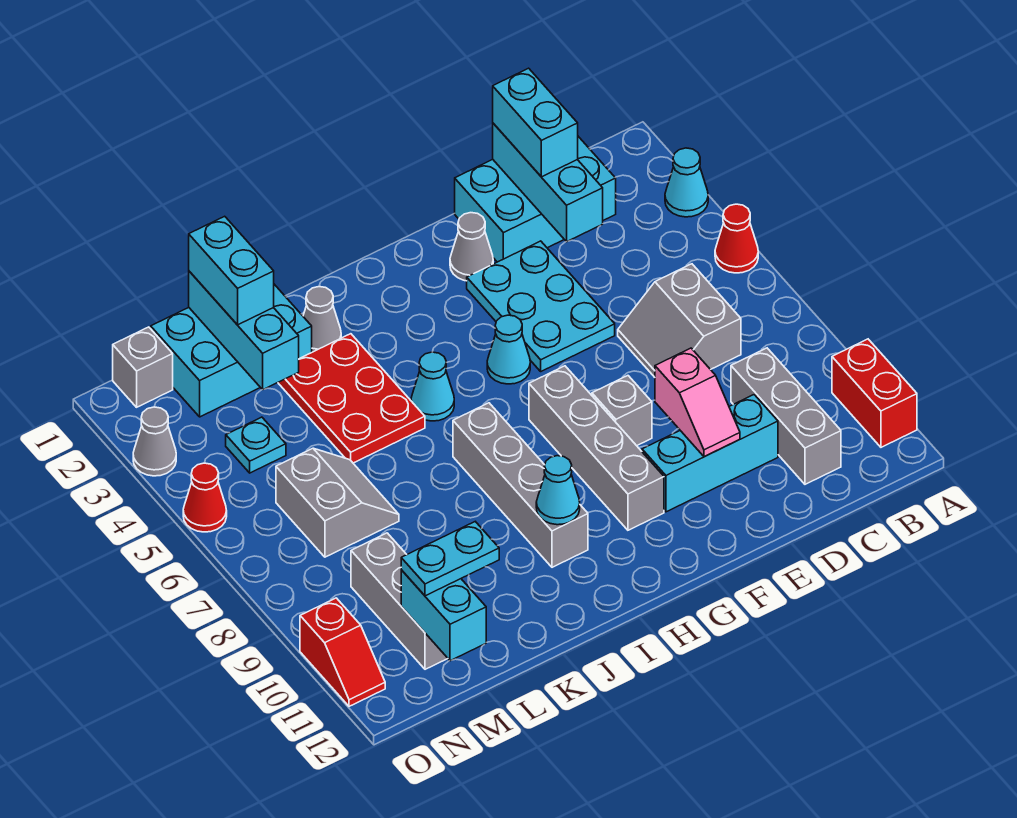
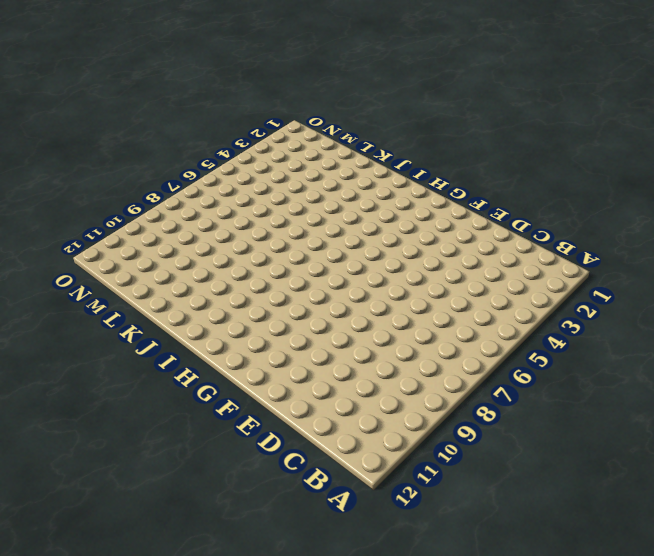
none -> cyan cone A3 level 1
none -> red cone A5 level 1
none -> red brick A10:A11 level 1
none -> cyan brick C1:E2 level 1

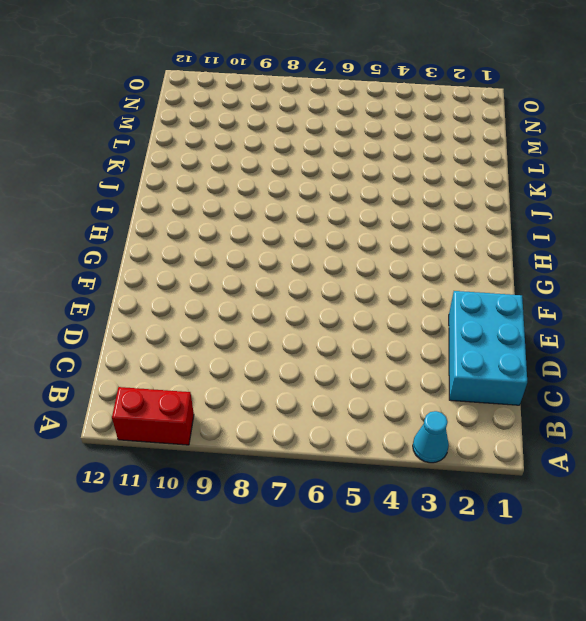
none -> red cone A5 level 1
none -> grey slope C6:D7 level 1 top C
none -> grey brick C9:C11 level 1
none -> cyan brick D10:F10 level 1

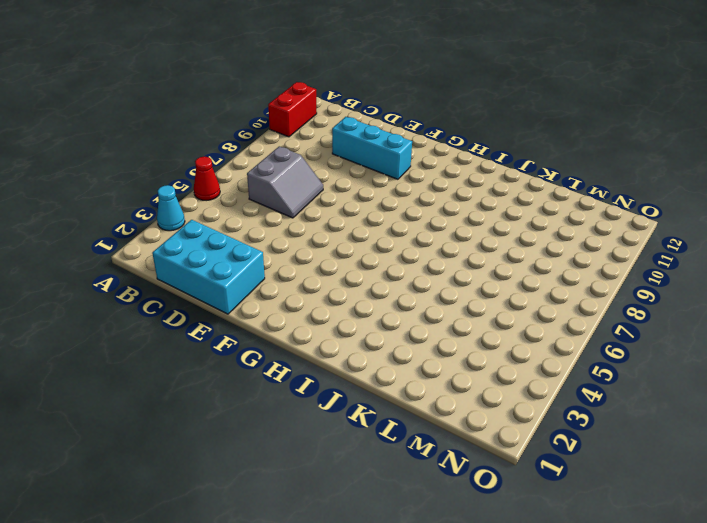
none -> grey brick C9:C11 level 1
none -> cyan plate E3:F5 level 1
none -> grey cone F2 level 1
none -> grey brick F8 level 1

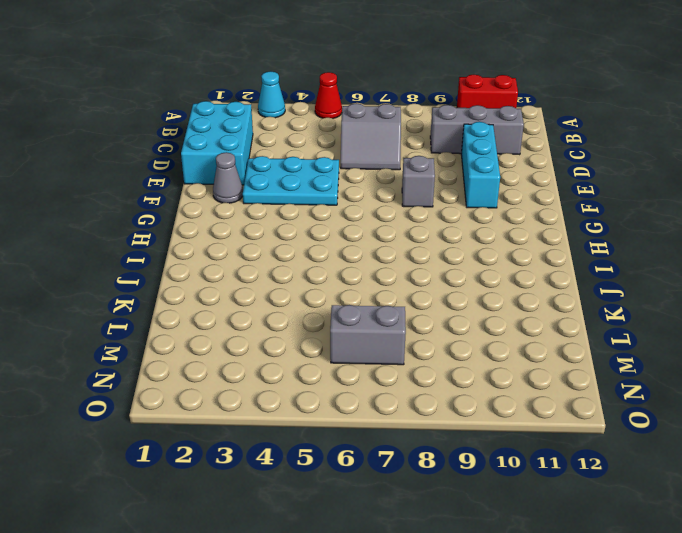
none -> cyan cone G5 level 1
none -> grey brick G7:G10 level 1
none -> cyan cone I5 level 1
none -> grey brick I7:I10 level 1

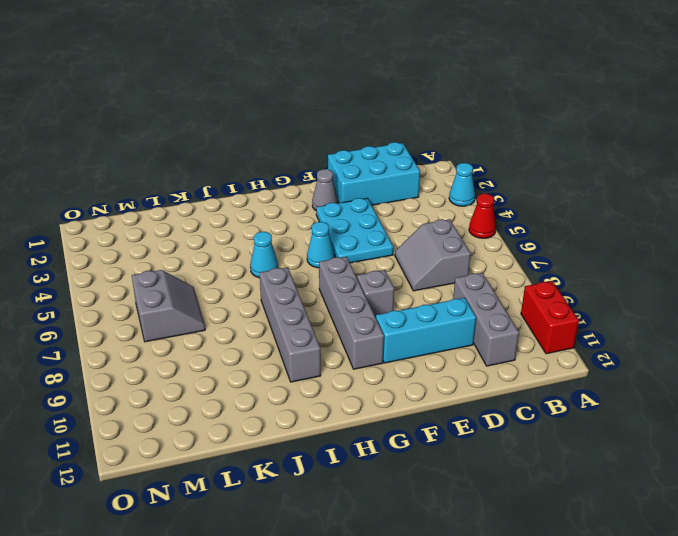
none -> grey cone J2 level 1
none -> red plate J3:K5 level 1
none -> cyan brick K1:M2 level 1
none -> cyan plate M4 level 1

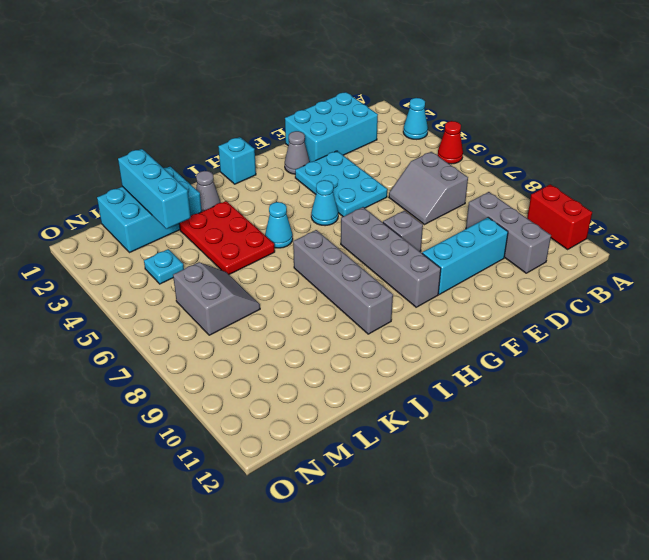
cyan brick H1 level 1 -> none
none -> grey brick M9:M11 level 1
none -> grey brick N1 level 1
none -> grey cone O3 level 1
none -> red cone O5 level 1

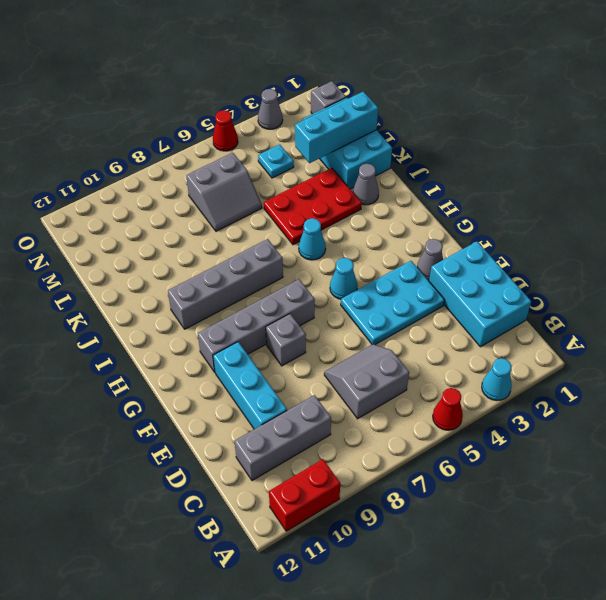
none -> grey brick M9:M11 level 1
none -> red slope O10:O11 level 1 top 10
none -> cyan brick D1:D3 level 2
none -> pink slope E9:E10 level 2 top 9

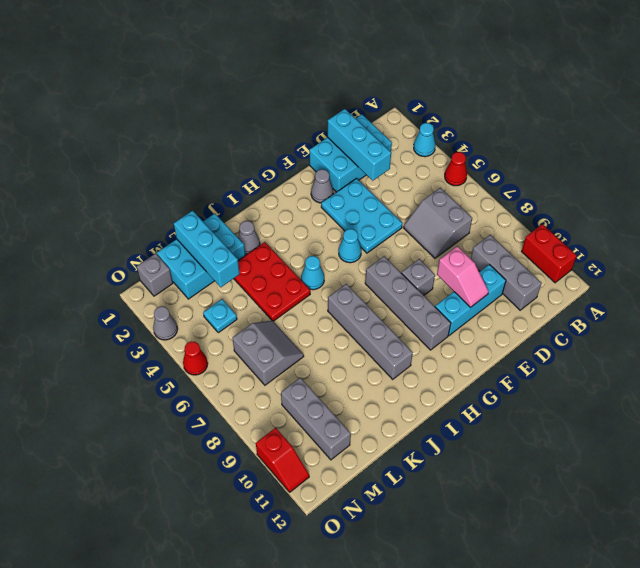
none -> cyan cone I10 level 2
none -> cyan brick M11:M12 level 2
none -> cyan brick D1:D2 level 3
none -> cyan brick L1:L2 level 3

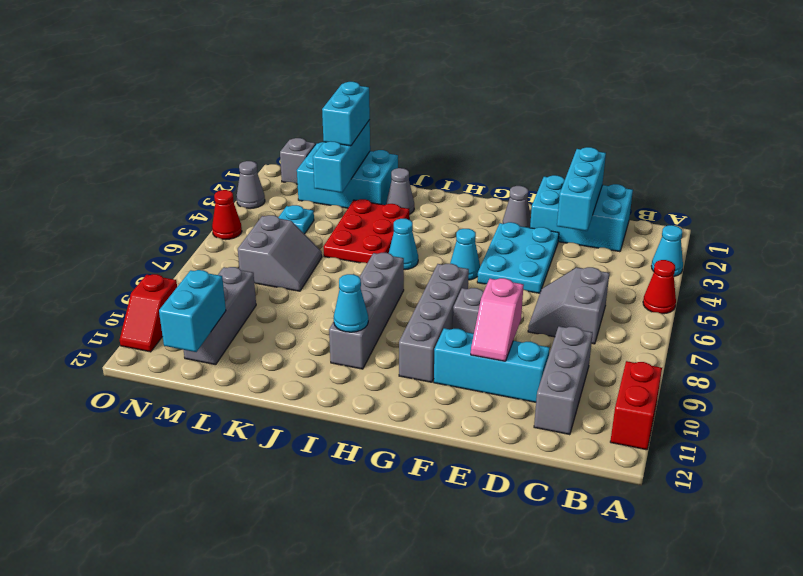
none -> cyan brick D1:D2 level 3
none -> cyan plate L11:M11 level 3

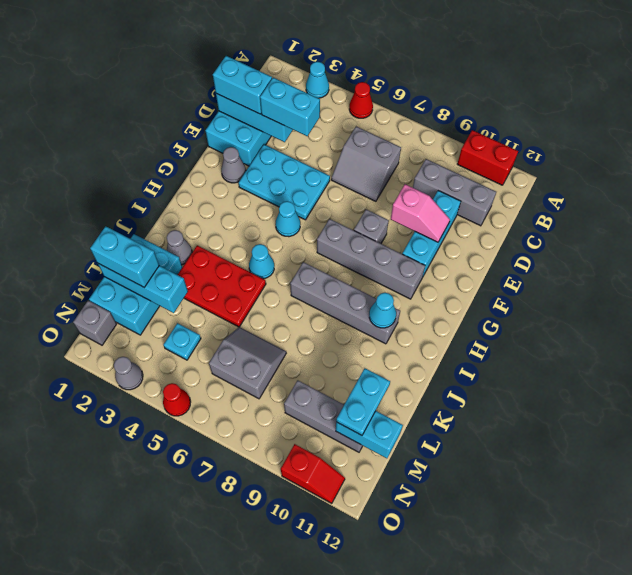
cyan brick D3:D4 level 3 -> none

